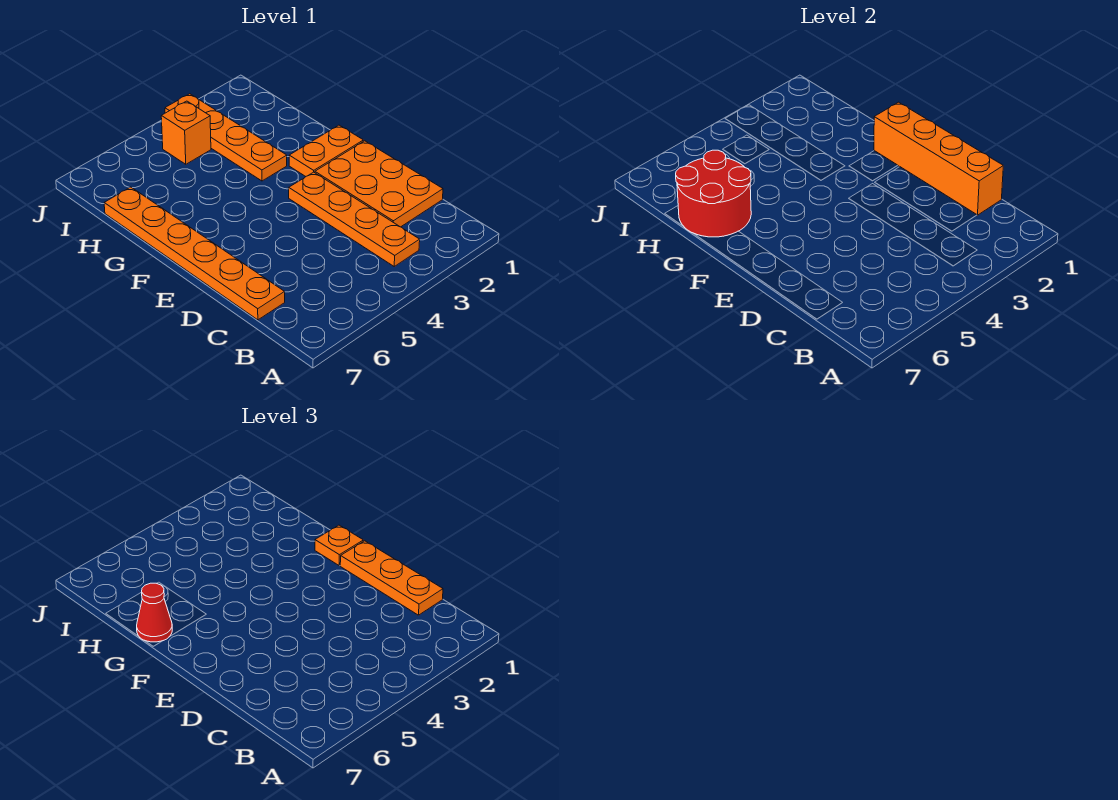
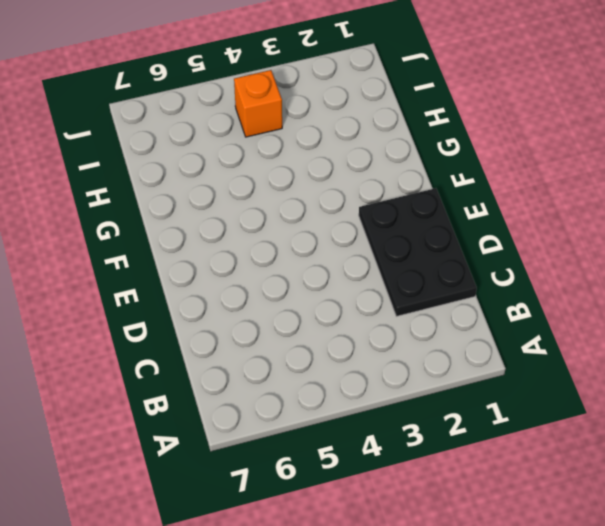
black plate C1:E2 level 1 -> orange plate C1:E2 level 1
none -> orange plate B3:E3 level 1
none -> orange plate C7:H7 level 1

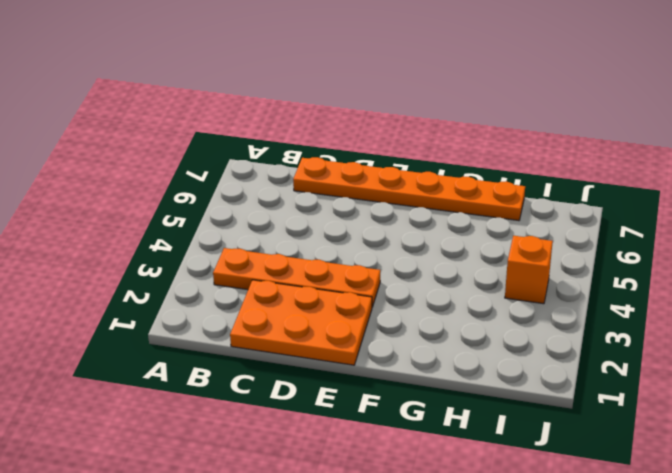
none -> orange plate F1:F2 level 1
none -> orange plate G3:J3 level 1

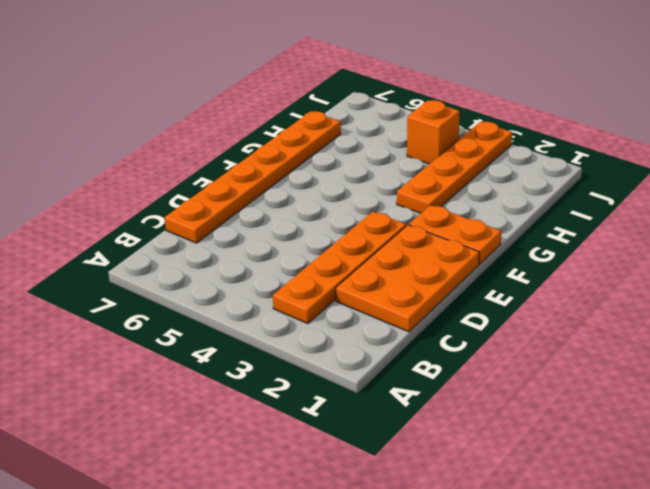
none -> orange brick C1:F1 level 2
none -> red round brick G6:H7 level 2

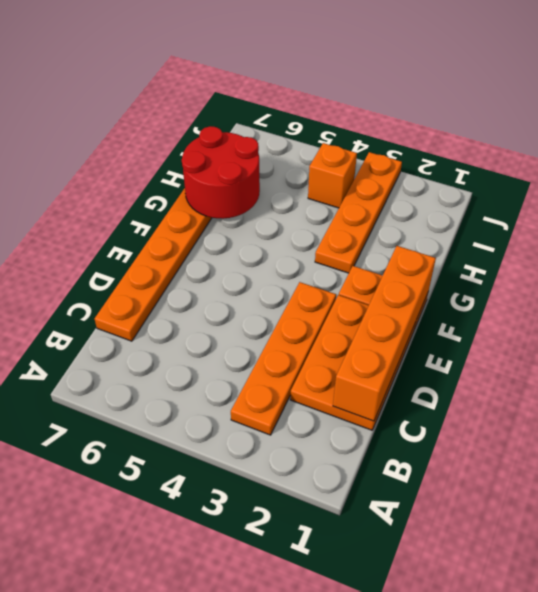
none -> orange plate C1:E1 level 3
none -> orange plate F1 level 3

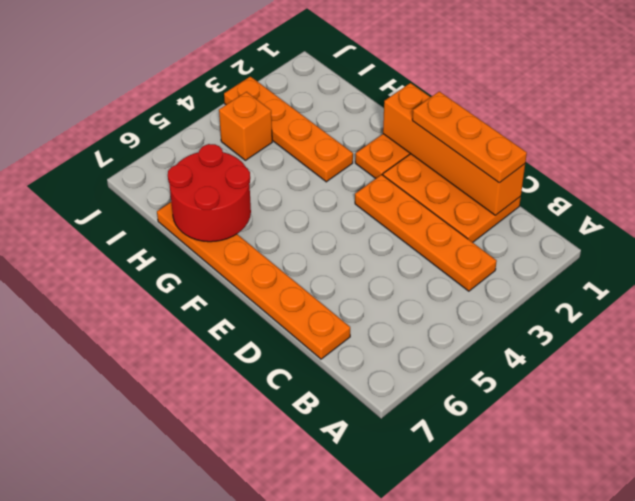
none -> orange plate F1 level 3
none -> red cone G7 level 3

